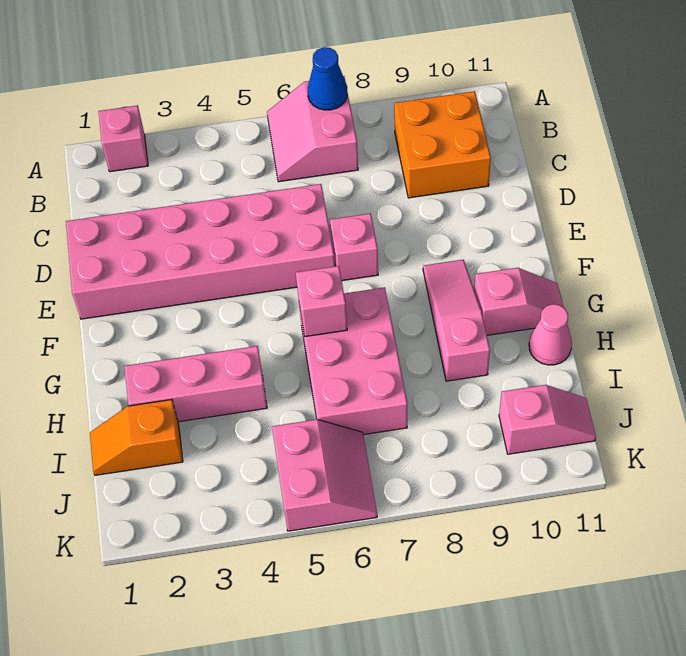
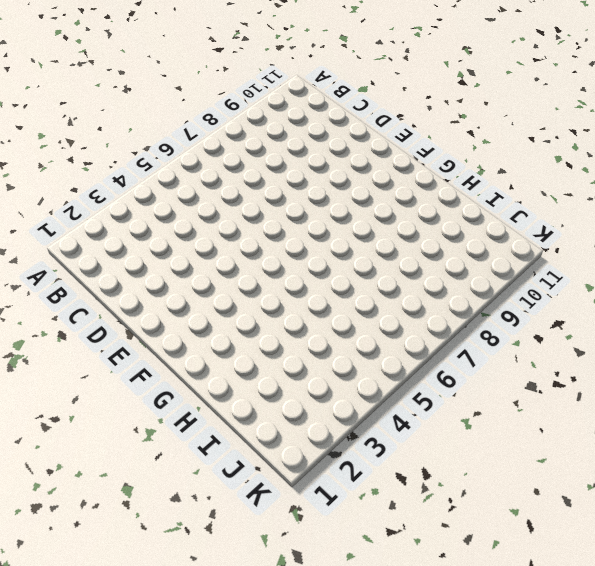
none -> pink brick A2 level 1
none -> pink slope A6:B7 level 1 top 7
none -> orange brick B9:C10 level 1

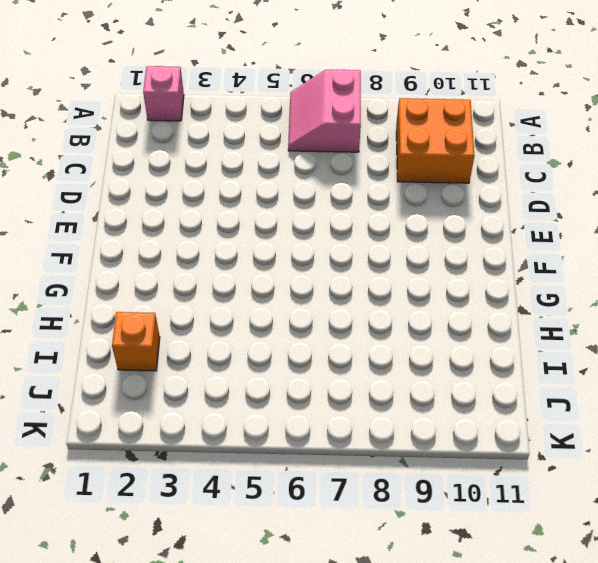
orange brick I2 level 1 -> orange slope I1:I2 level 1 top 2
none -> pink brick D1:E6 level 1
none -> pink brick E7 level 1
none -> pink slope F9:H9 level 1 top H

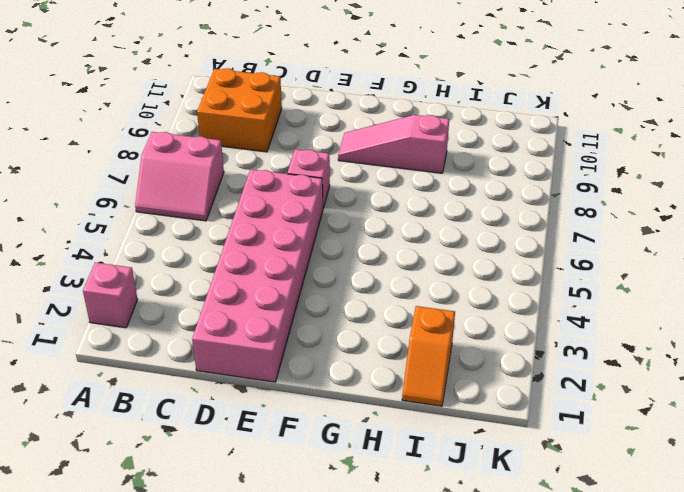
none -> pink brick G6:I7 level 1
none -> pink slope G10:G11 level 1 top 10
none -> pink brick H2:H4 level 1

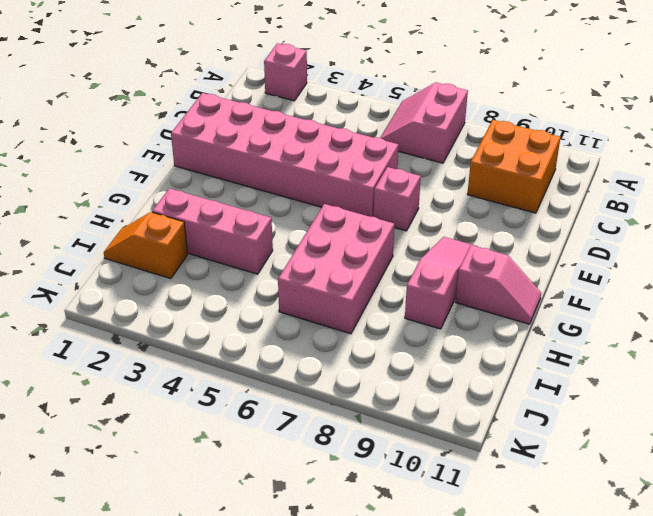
none -> pink cone H11 level 1
none -> pink slope J5:K6 level 1 top 5
none -> pink slope J10:J11 level 1 top 10

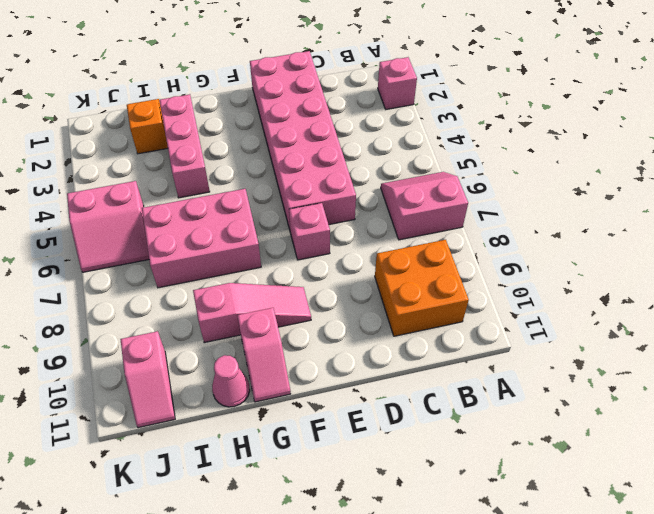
none -> blue cone A7 level 2
none -> pink brick G6 level 2

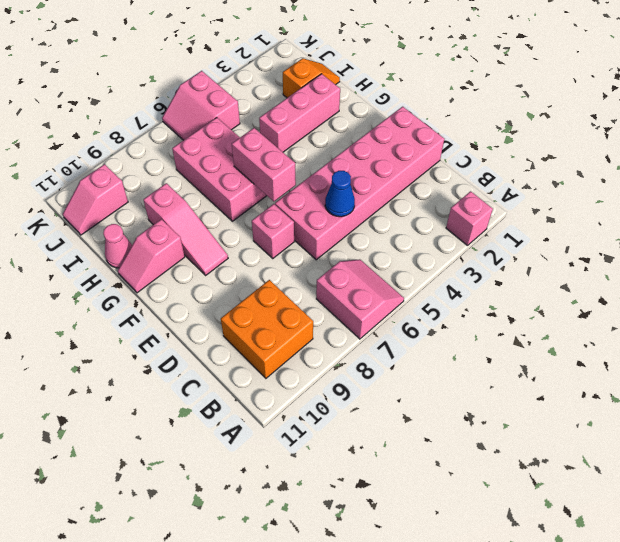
blue cone D5 level 2 -> blue cone A7 level 2
pink brick F6:G6 level 2 -> pink brick G6 level 2

